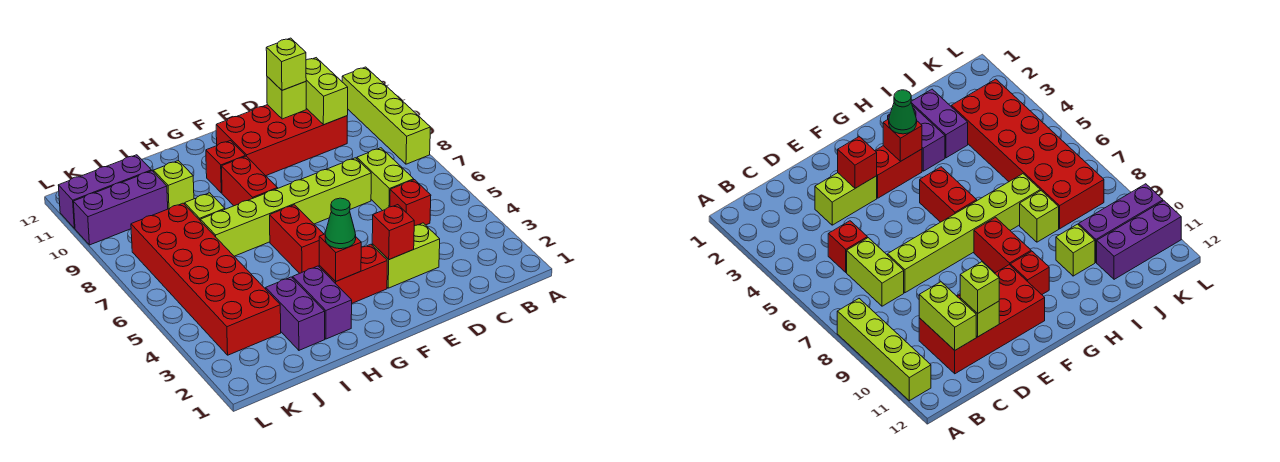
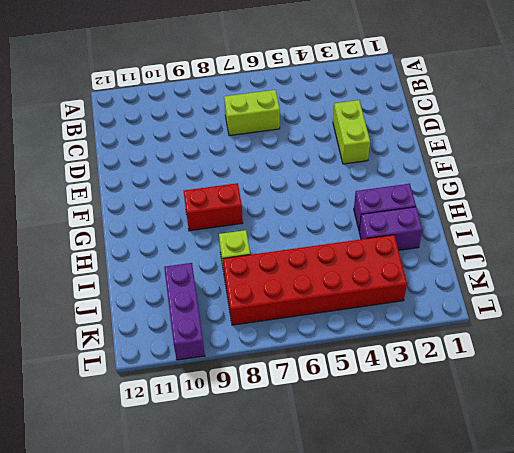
none -> lime brick A8:A11 level 1
none -> red brick C5 level 1
none -> red brick C10:F11 level 1

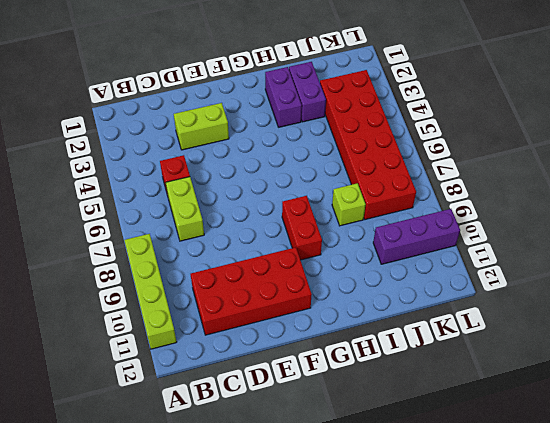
none -> lime brick D7:I7 level 1
none -> red brick F3:G3 level 1
none -> red brick G5:G6 level 1

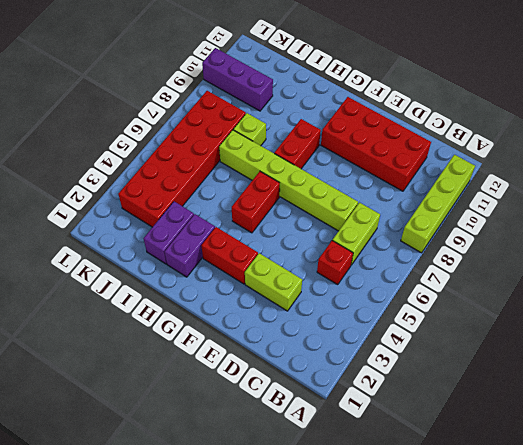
none -> red brick G10 level 1
none -> lime brick I10 level 1
none -> purple brick J11:L11 level 1

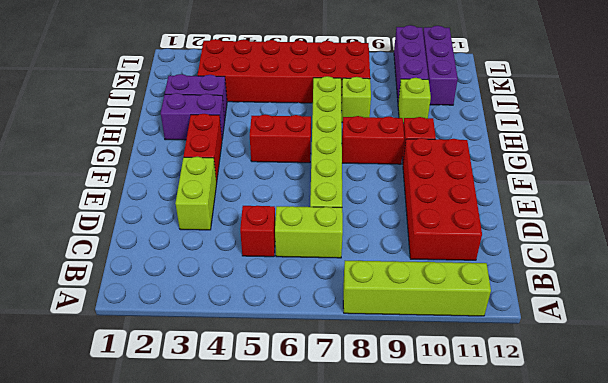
none -> lime brick C10:C11 level 2
none -> lime brick D11 level 2
none -> red brick E3 level 2

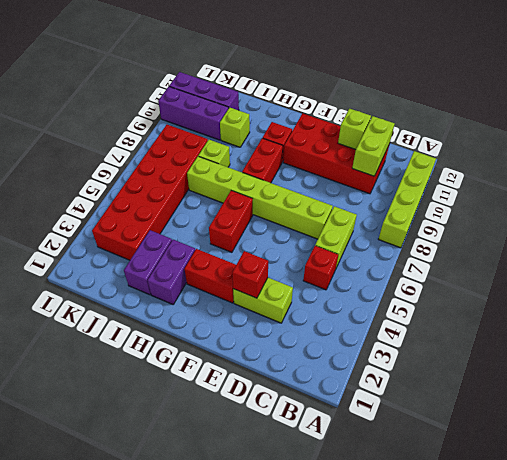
none -> red brick G3 level 2
none -> lime brick D11 level 3
none -> green cone G3 level 3

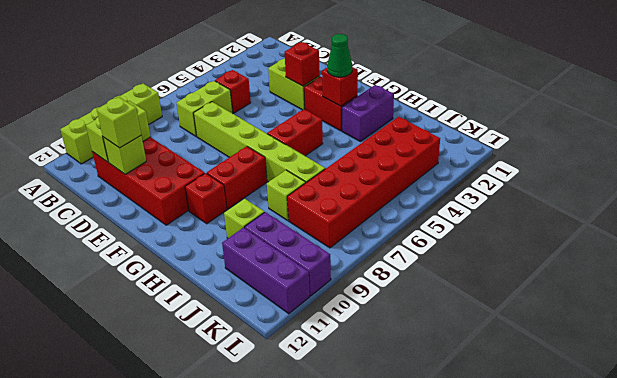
none -> purple brick I2:I3 level 1

